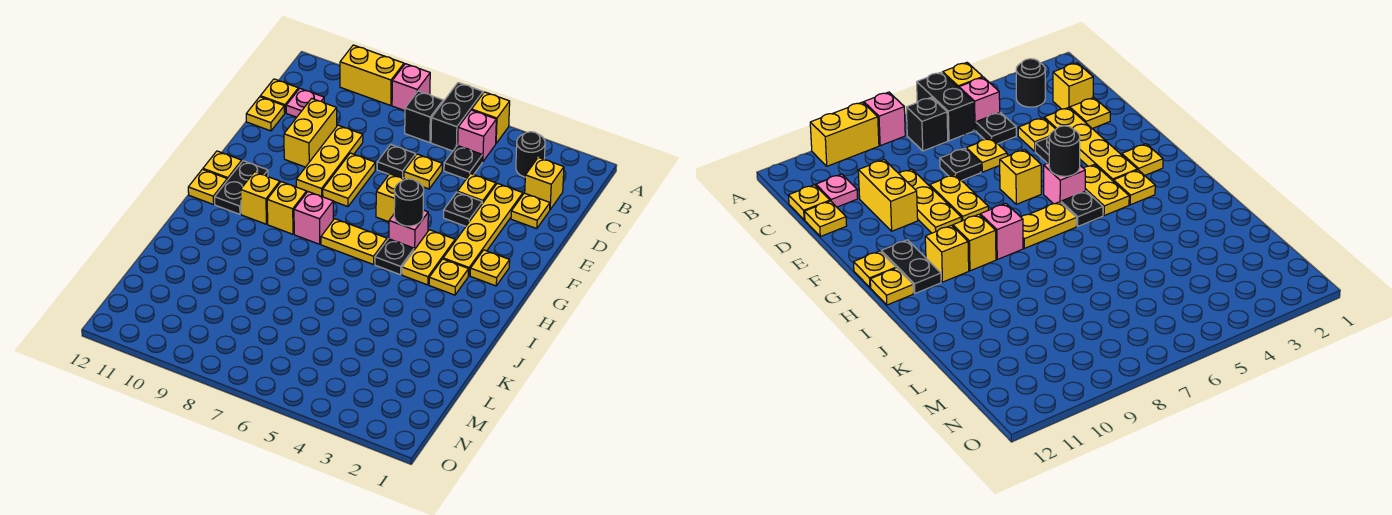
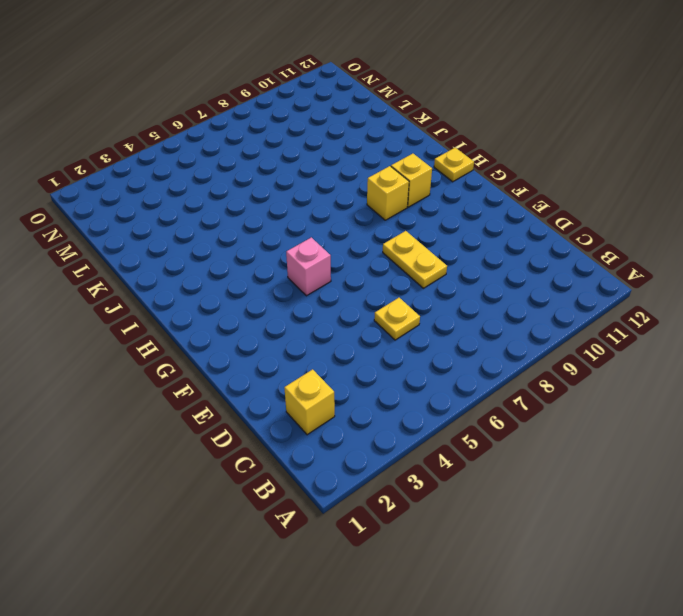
none -> yellow brick A5 level 1
none -> black brick A6:B6 level 1
none -> pink brick A8 level 1
none -> yellow brick A9:A10 level 1

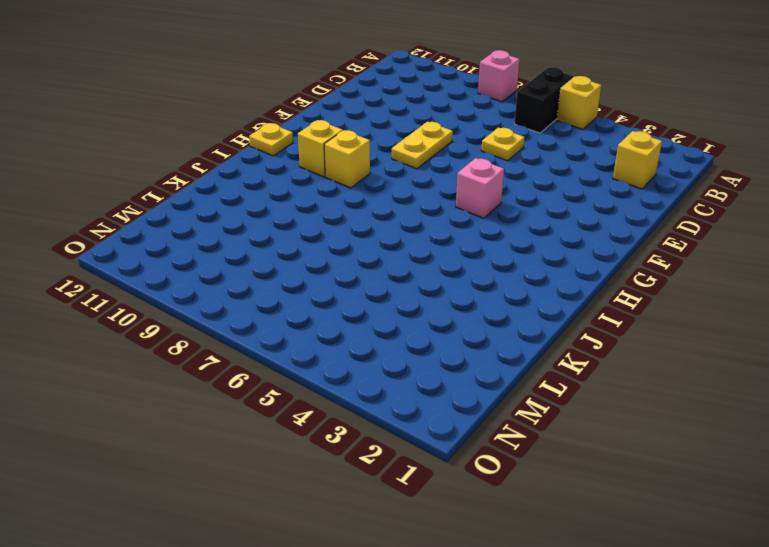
none -> yellow brick A9:A10 level 1
none -> black round brick B3 level 1
none -> pink brick B5 level 1
none -> black brick B7 level 1

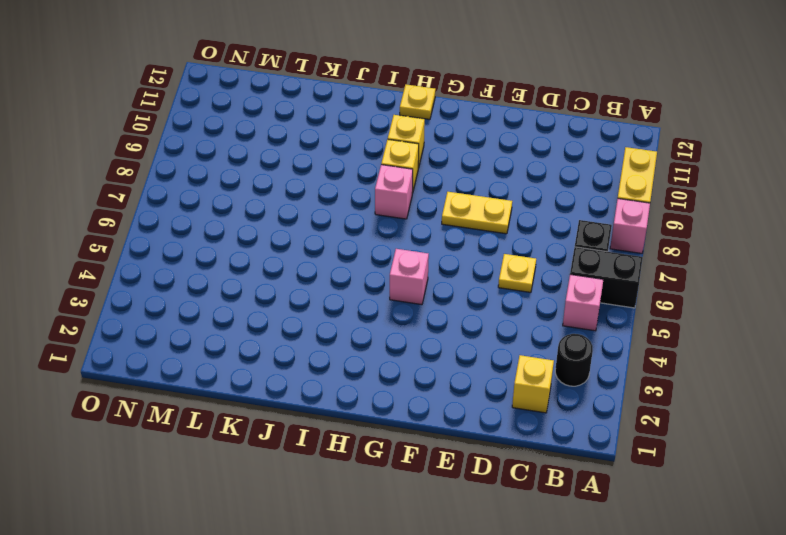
none -> yellow brick A5 level 1
none -> black plate C5 level 1
none -> pink plate C11 level 1
none -> yellow plate C12 level 1

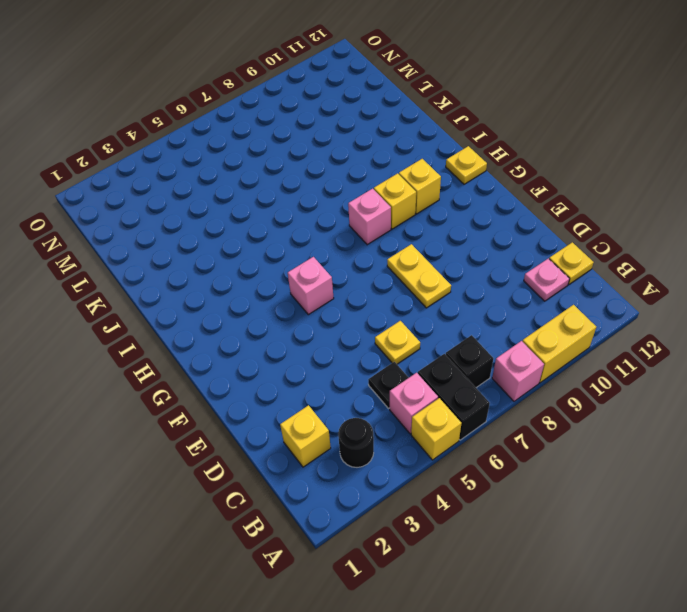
none -> yellow plate D2 level 1
none -> yellow plate D3:G3 level 1
none -> yellow plate D4 level 1
none -> black plate D7 level 1

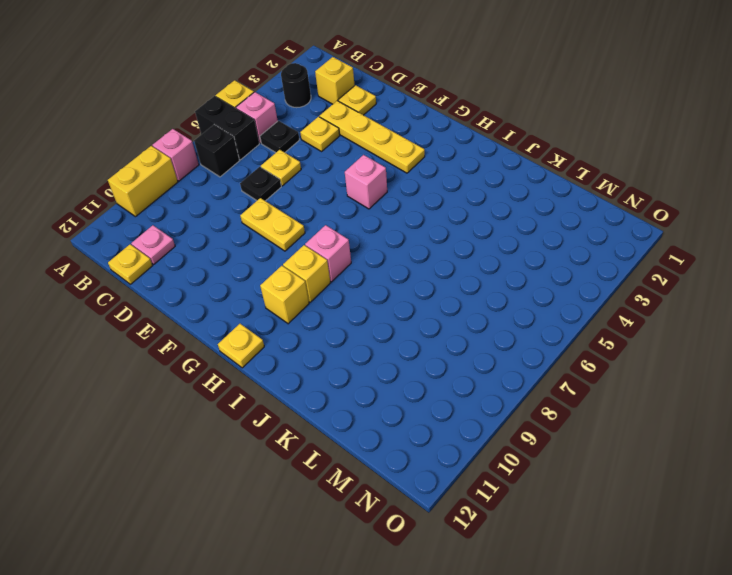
none -> yellow plate D9:F9 level 1
none -> yellow brick D10:E10 level 1
none -> yellow plate D12 level 1
none -> black plate E4 level 1

